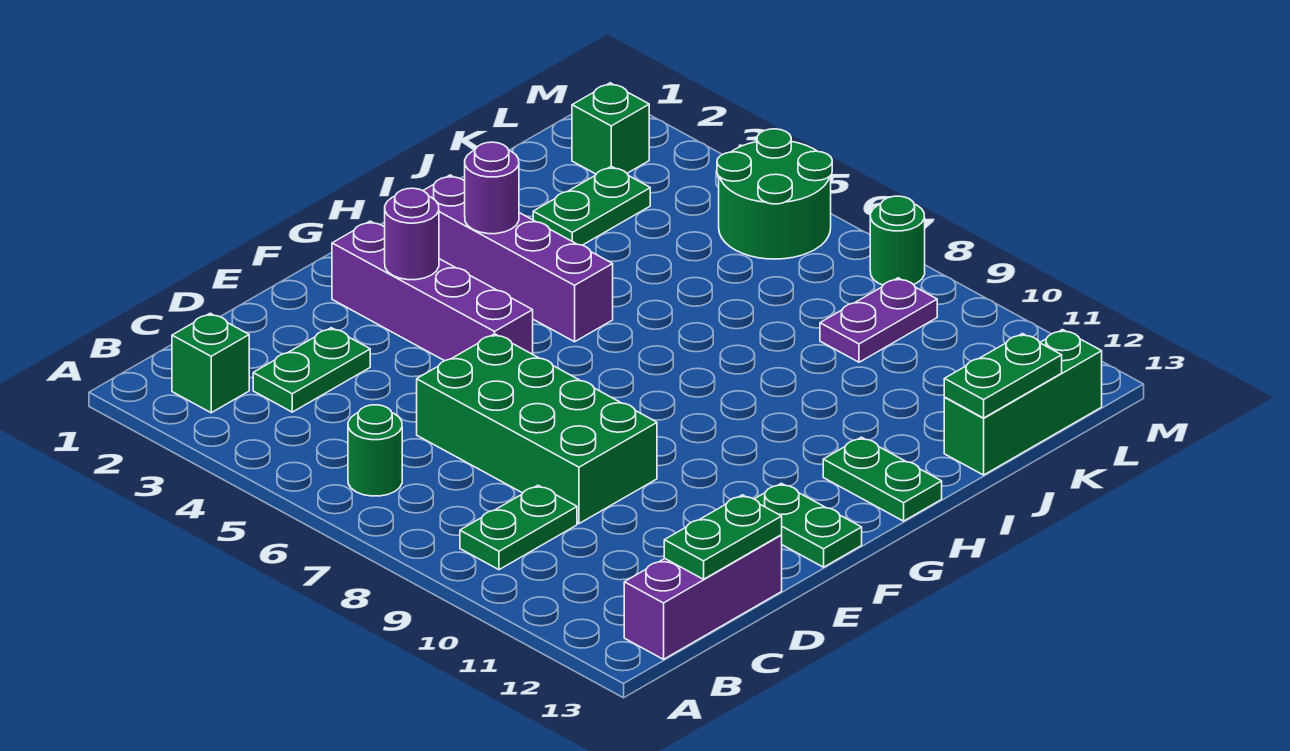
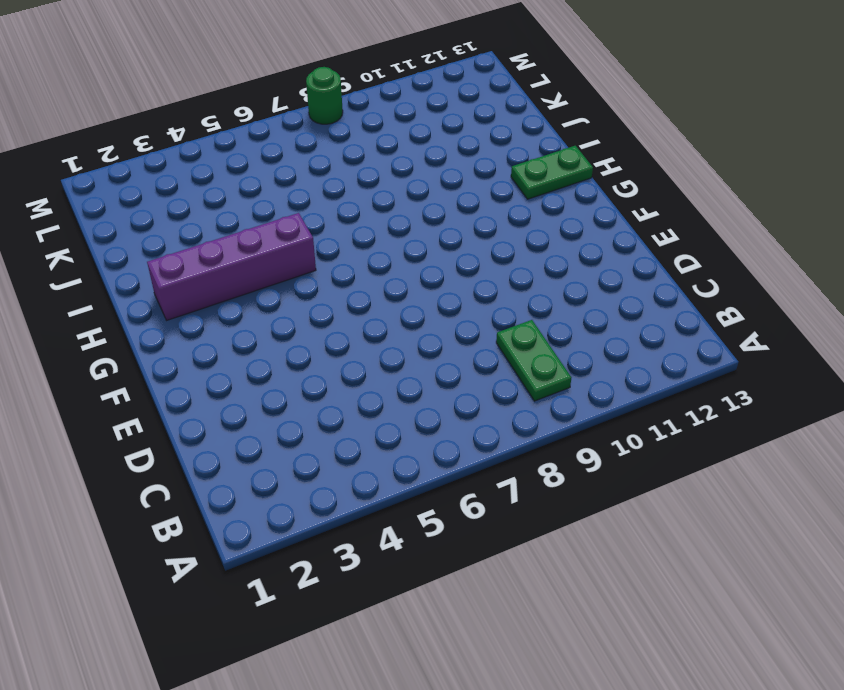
none -> green brick B2 level 1
none -> green round brick B6 level 1
none -> purple brick B13:D13 level 1

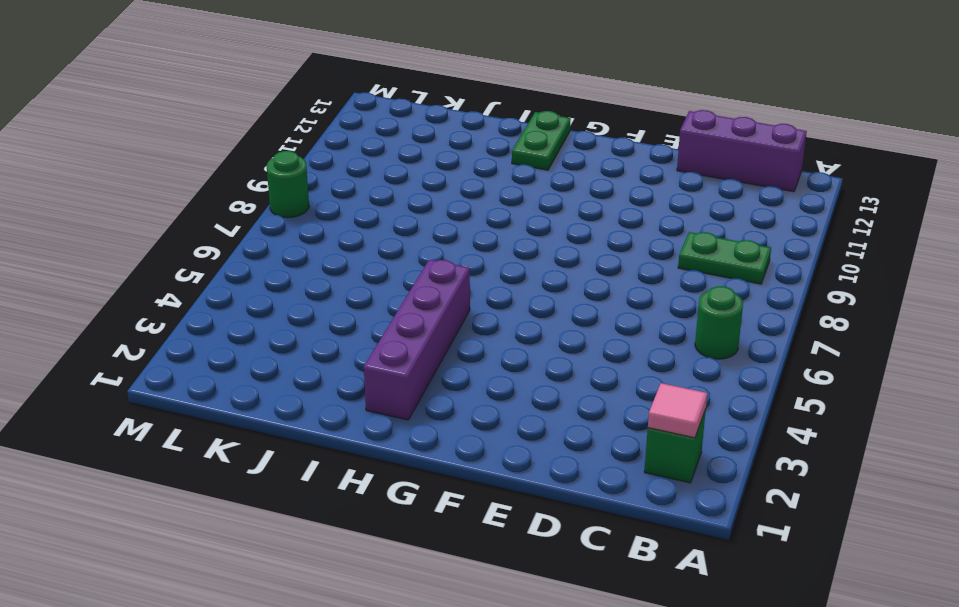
pink tile B2 level 2 -> none
none -> green plate C3:D3 level 1
none -> green brick D6:E9 level 1
none -> purple brick F2:F5 level 1

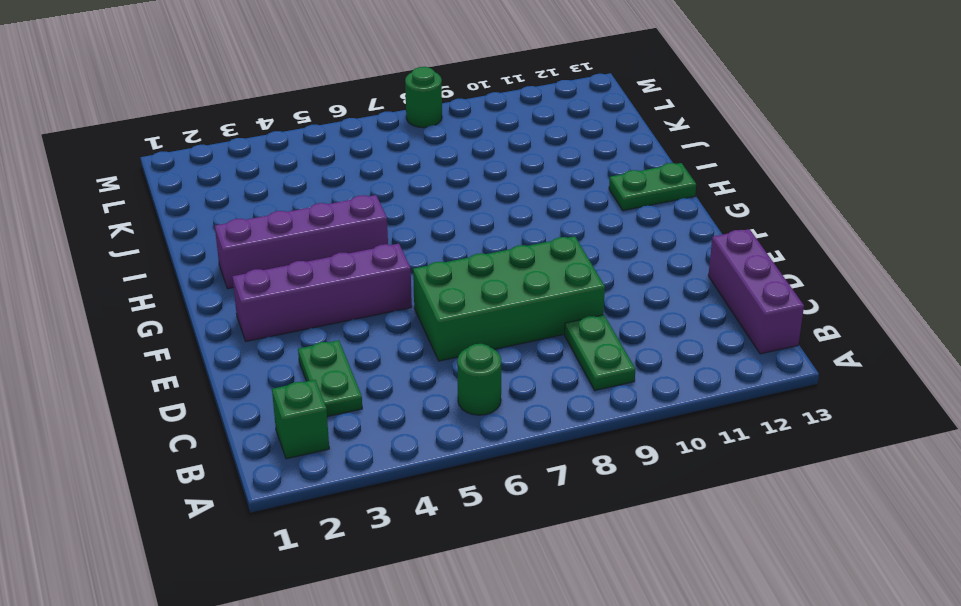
none -> green plate F12:F13 level 1
none -> green plate J3:K3 level 1
none -> green brick J13:L13 level 1

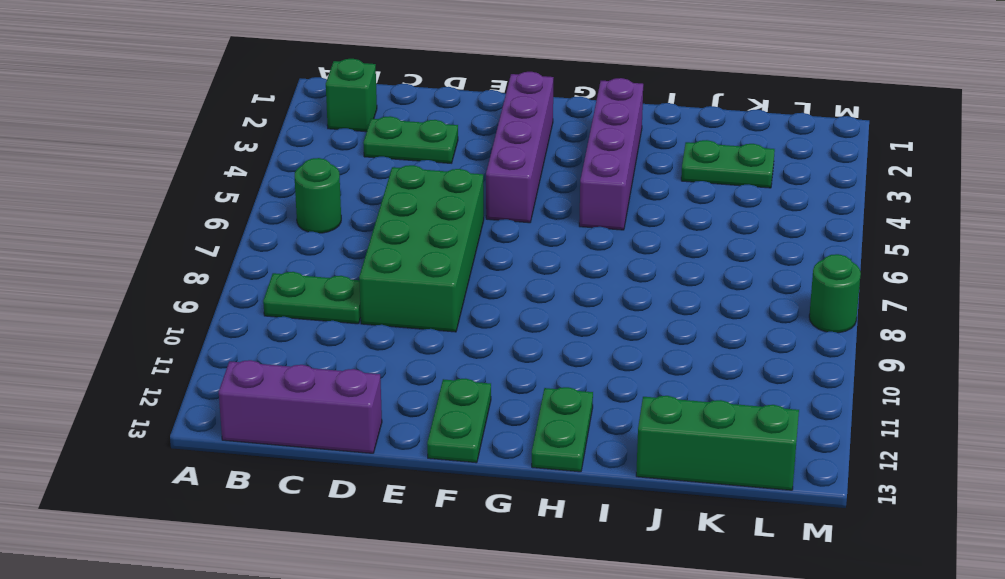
none -> purple plate K9:L9 level 1
none -> green brick L2 level 1
none -> green round brick L5:M6 level 1

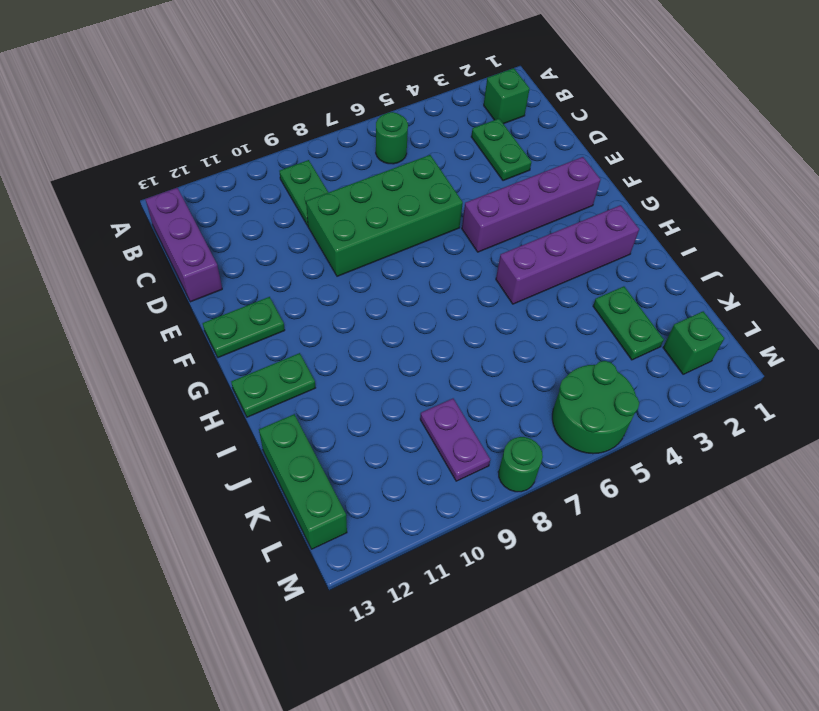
none -> green plate C13:D13 level 2
none -> purple round brick F3 level 2
none -> purple round brick H3 level 2

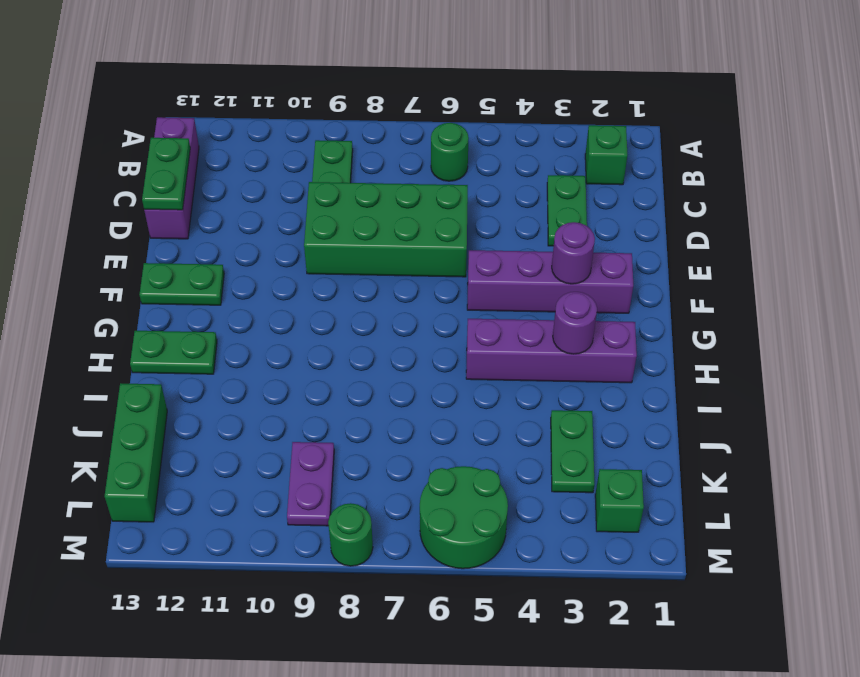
none -> green plate J13:K13 level 2

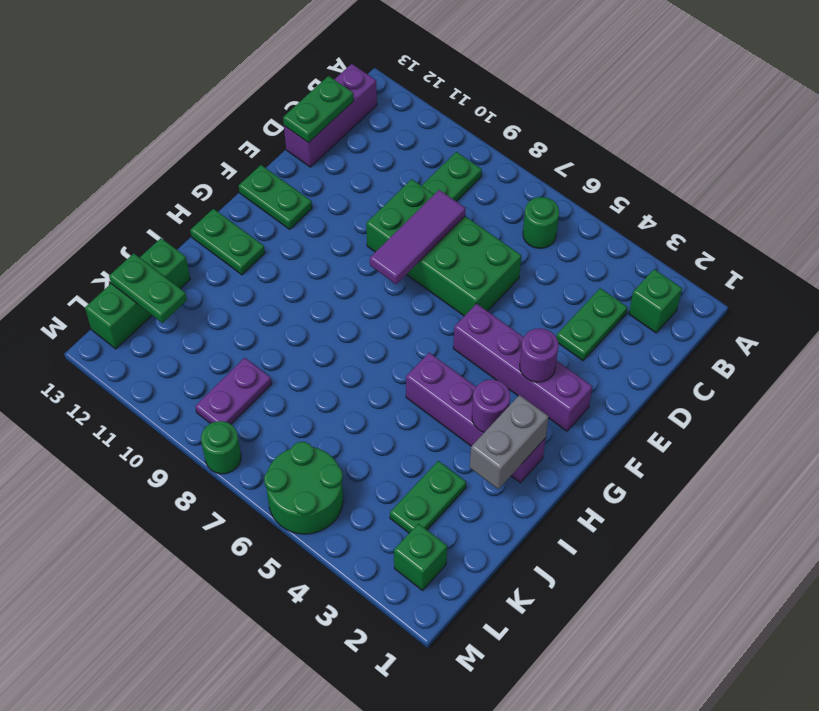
purple tile D8:F8 level 2 -> none
grey brick H2:I2 level 2 -> none
green plate K12:K13 level 2 -> green plate J13:K13 level 2

